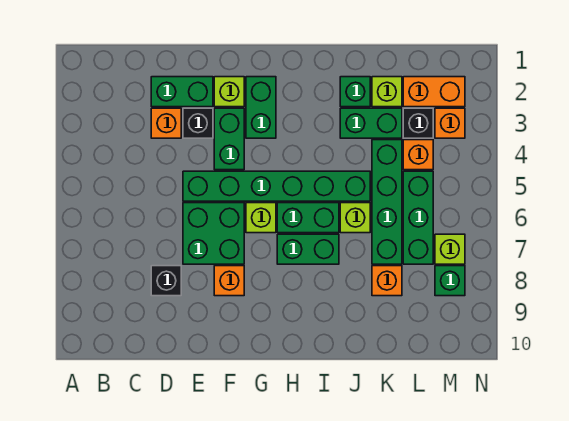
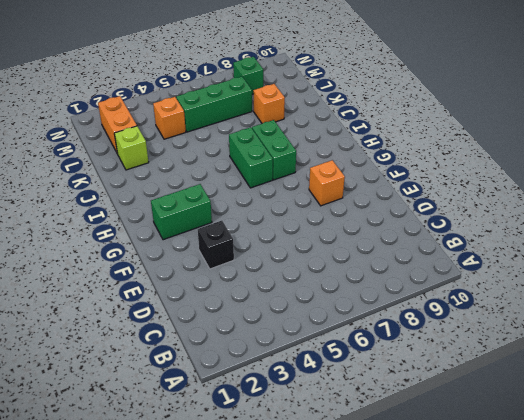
none -> green brick D2:E2 level 1
none -> orange brick D3 level 1
none -> black brick D8 level 1

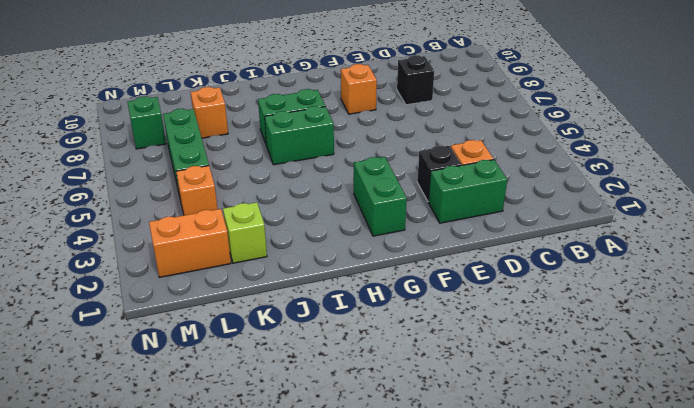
none -> green brick E5:J5 level 1
none -> green brick E6:F7 level 1
none -> lime brick F2 level 1

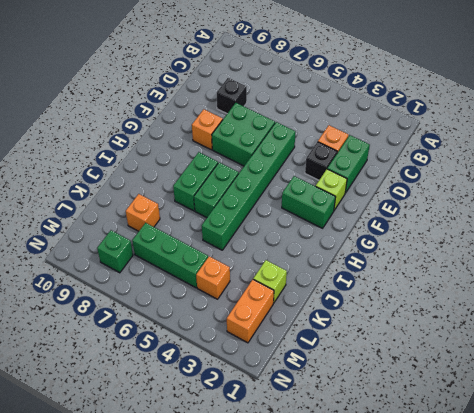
none -> green brick F3:F4 level 1
none -> lime brick G6 level 1
none -> green brick J2 level 1

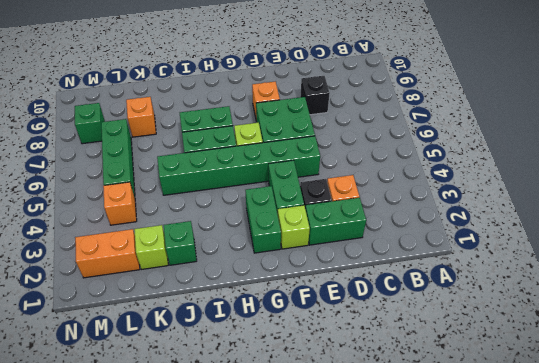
none -> green brick J3:K3 level 1
none -> lime brick J6 level 1
none -> green brick K4:K7 level 1

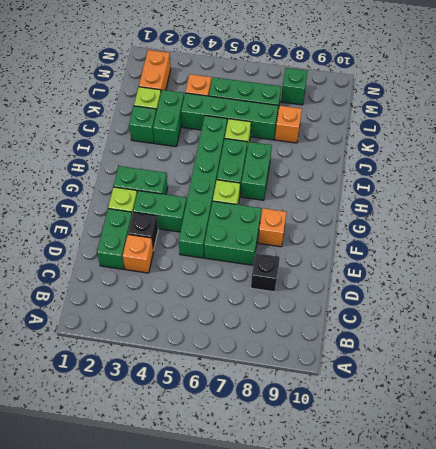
none -> black brick L3 level 1
none -> orange brick M3 level 1
none -> lime brick M7 level 1

